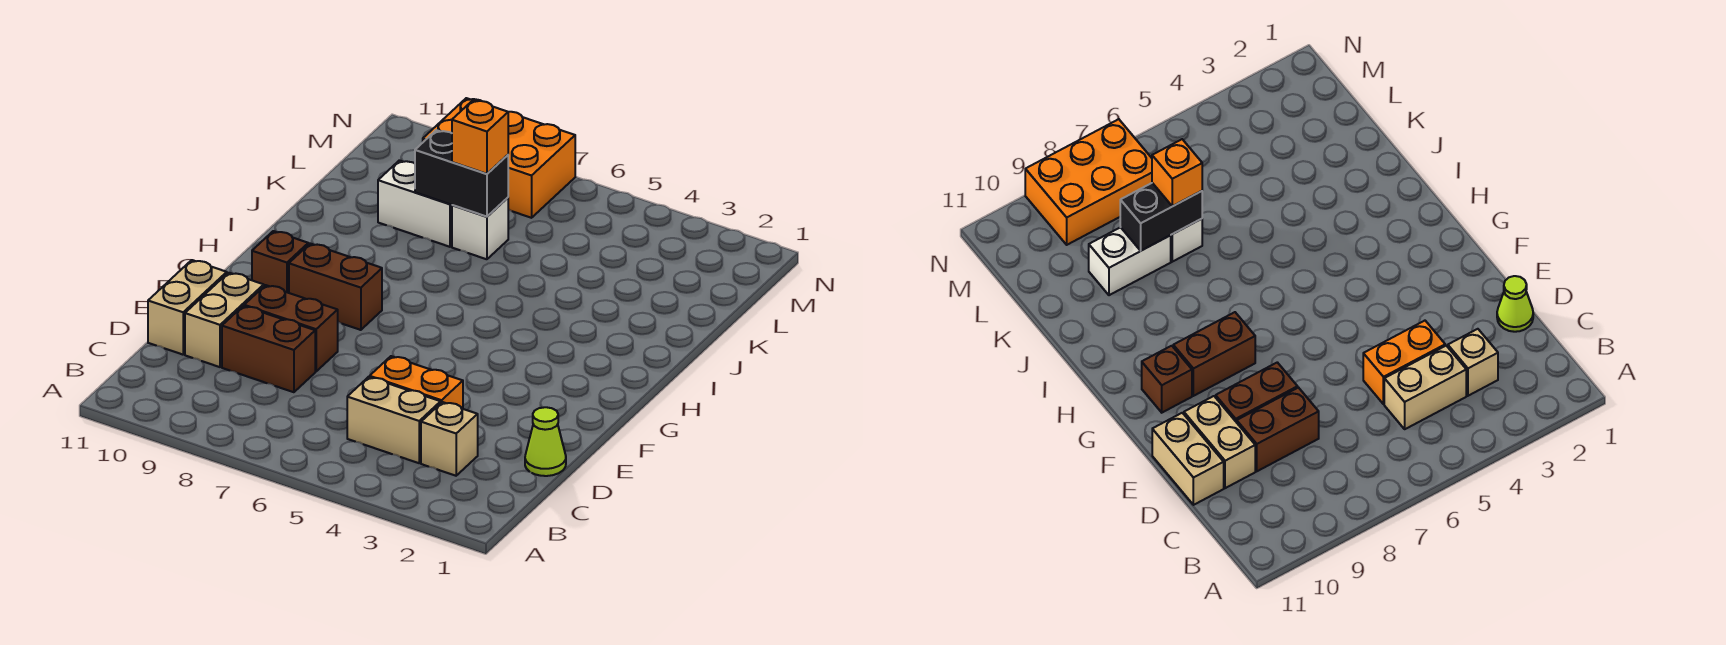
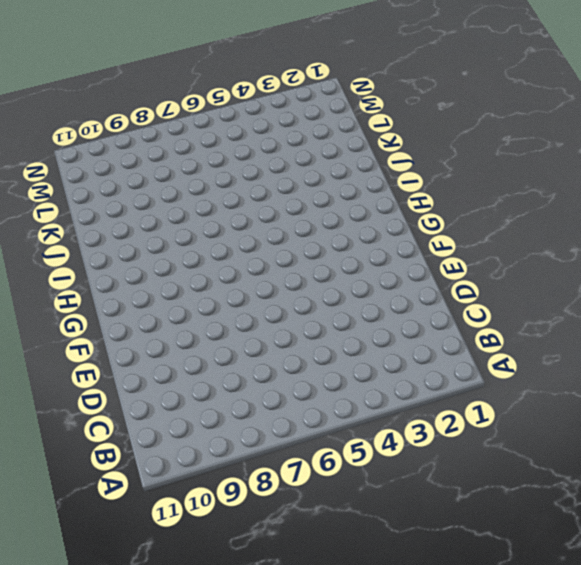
none -> tan brick C3 level 1
none -> tan brick C4:C5 level 1
none -> lime cone D1 level 1

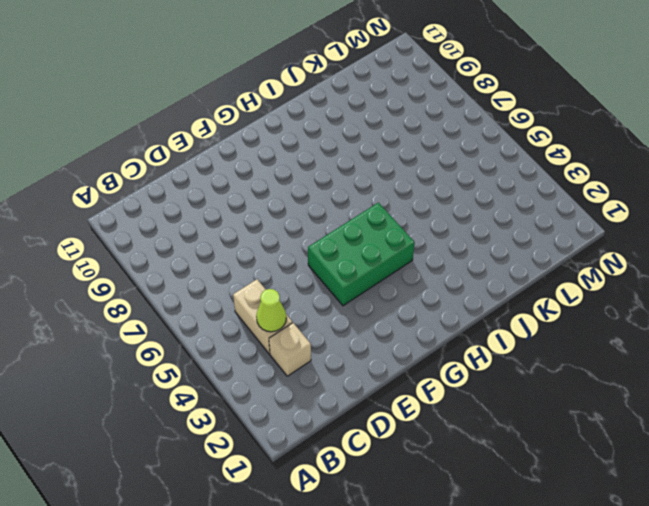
lime cone C4 level 2 -> lime cone D1 level 1
green brick F4:H5 level 1 -> none
none -> orange brick D4:D5 level 1
none -> brown brick D8:D9 level 1
none -> tan brick D10:E10 level 1

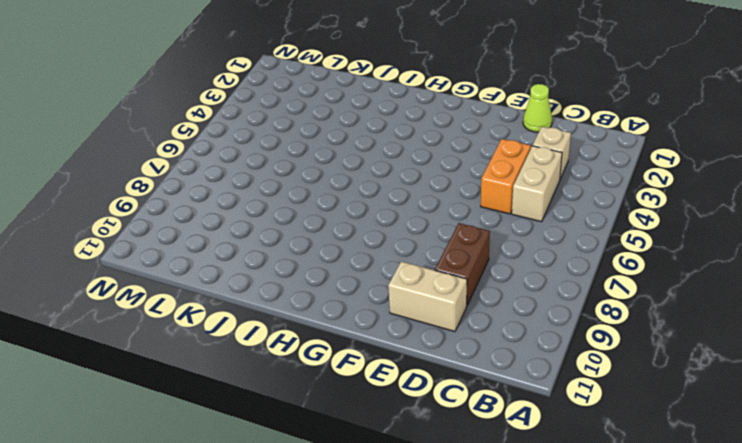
none -> tan brick D11:E11 level 1
none -> brown brick E8:E9 level 1
none -> brown brick G8:G9 level 1

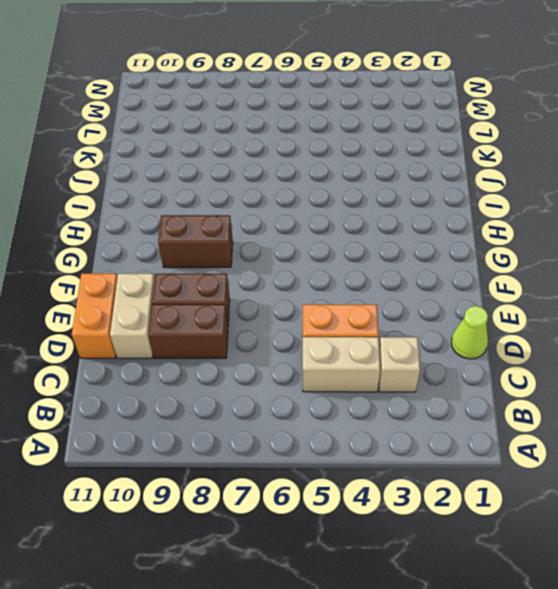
orange brick D11:E11 level 1 -> tan brick D11:E11 level 1
none -> brown brick G10 level 1
none -> white brick K7 level 1
none -> white brick K8:K9 level 1

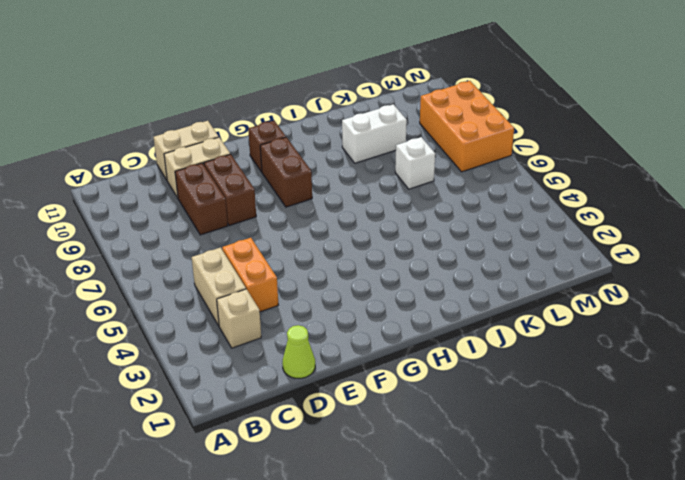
white brick J9:K9 level 1 -> white brick K8:K9 level 1
none -> black brick K7:K8 level 2
none -> orange brick K7 level 3

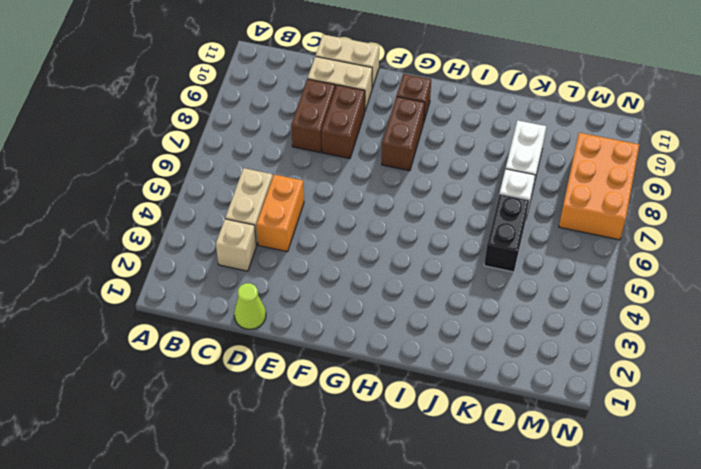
black brick K5:K6 level 1 -> black brick K7:K8 level 2
none -> orange brick K7 level 3

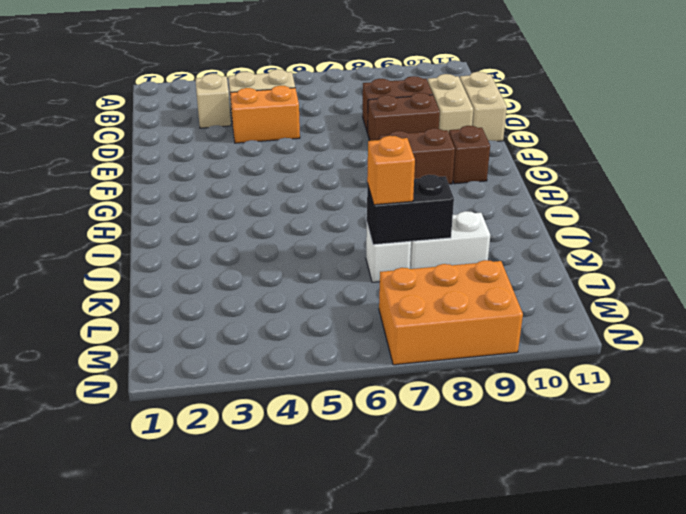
none -> lime cone D1 level 1

